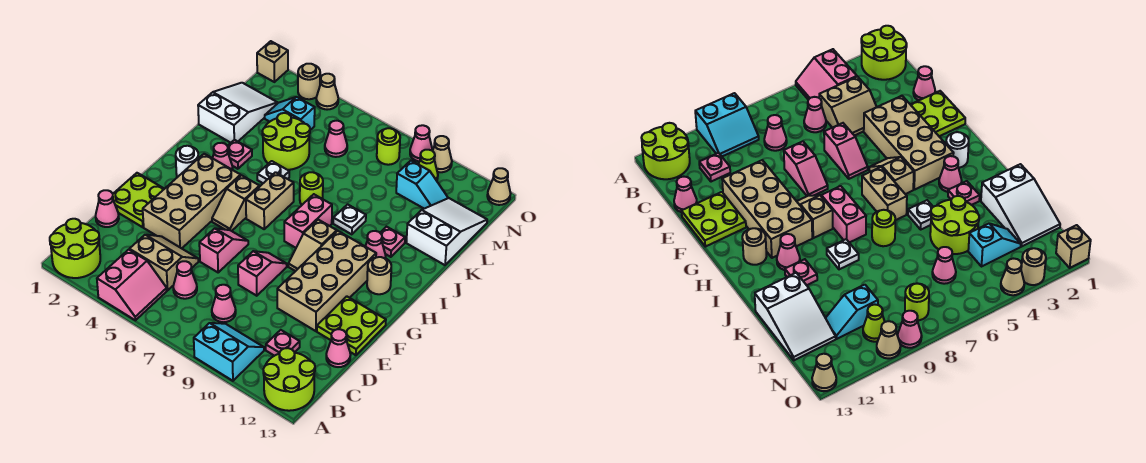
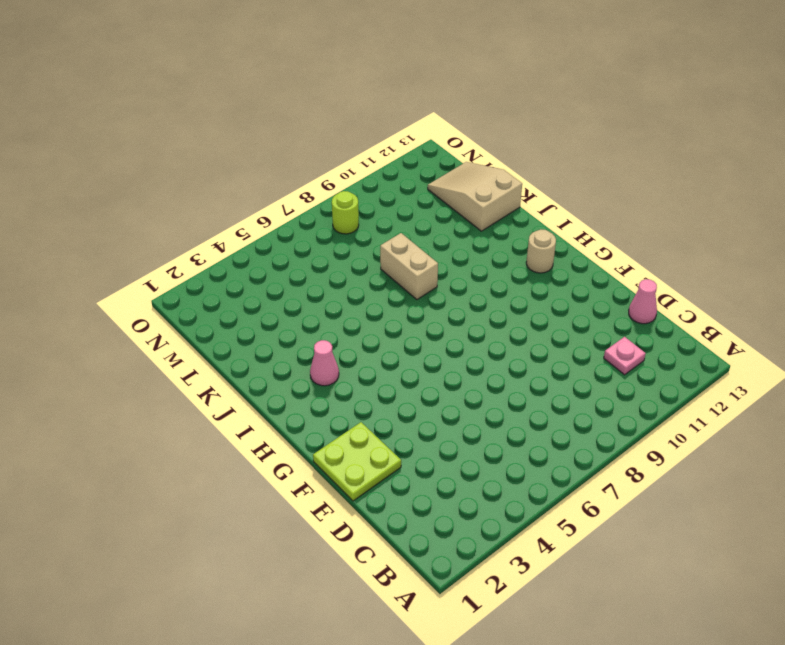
tan brick J8:K8 level 1 -> tan brick H6:I6 level 1
tan slope K12:M13 level 1 top K -> white slope K12:M13 level 1 top K
none -> lime round brick A1:B2 level 1
none -> pink slope A4:B5 level 1 top 4
none -> cyan slope A9:B10 level 1 top A
none -> lime round brick A12:B13 level 1

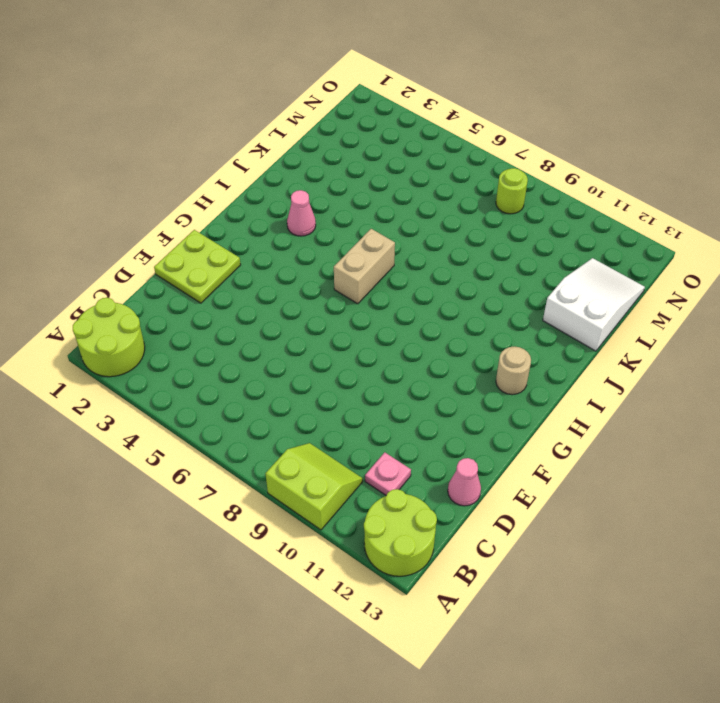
lime slope A9:B10 level 1 top A -> cyan slope A9:B10 level 1 top A
none -> pink slope A4:B5 level 1 top 4
none -> tan slope C4:D5 level 1 top C
none -> pink cone C6 level 1
none -> pink cone C8 level 1

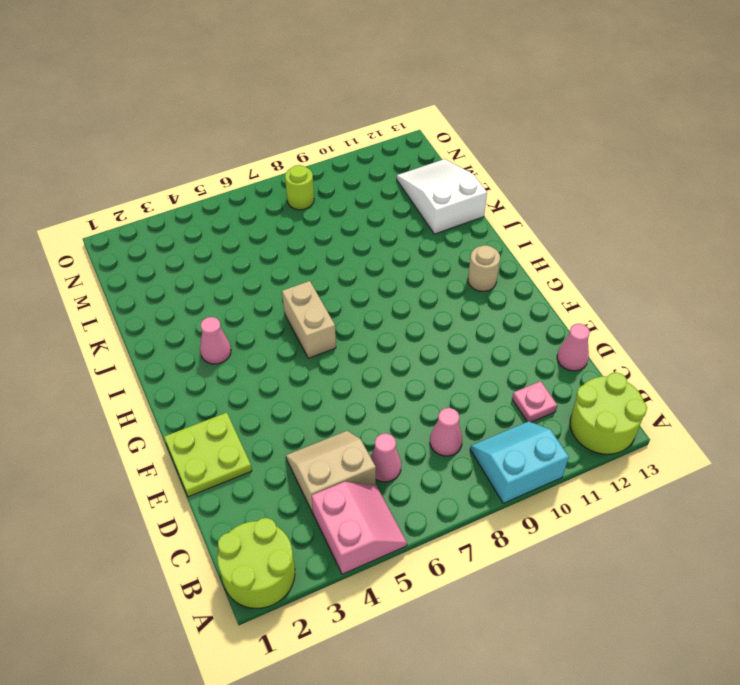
none -> pink cone D1 level 1
none -> tan brick E3:H4 level 1
none -> pink slope E6:F6 level 1 top E
none -> pink slope E8:F8 level 1 top E

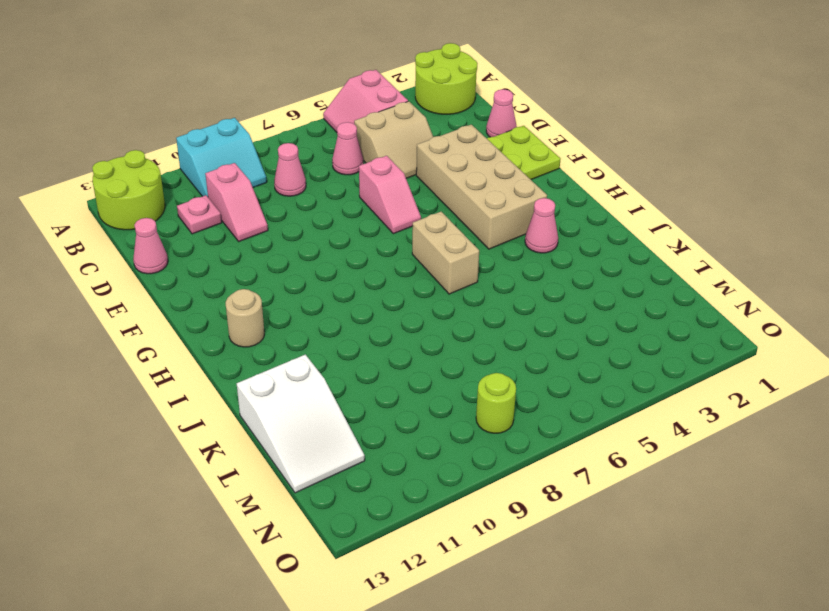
pink slope C10:D10 level 1 top C -> pink slope E8:F8 level 1 top E
none -> tan brick E10:H11 level 1
none -> lime plate E12:F13 level 1
none -> tan slope G5:H5 level 1 top H
none -> tan slope G9:H9 level 1 top H

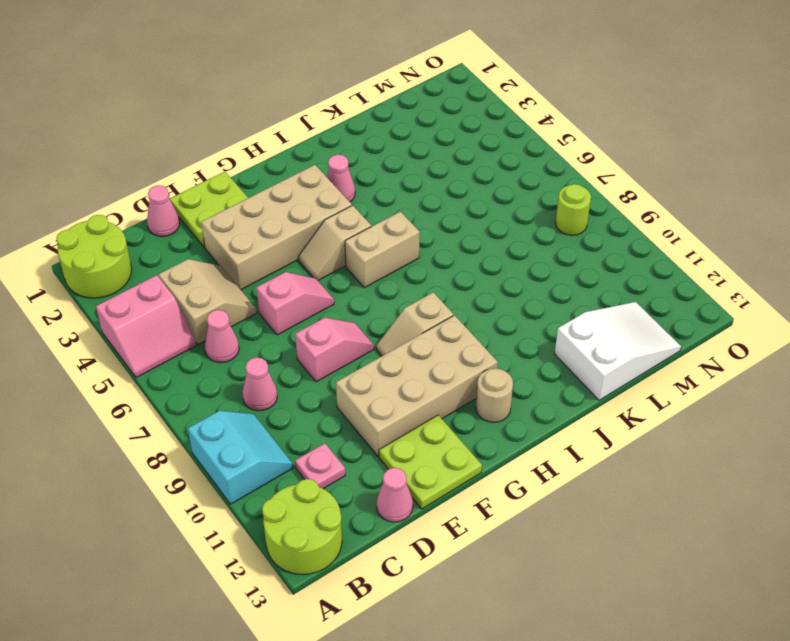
none -> white round brick H2 level 1
none -> pink brick H8:I8 level 1
none -> pink cone I11 level 1
none -> pink plate J3 level 1

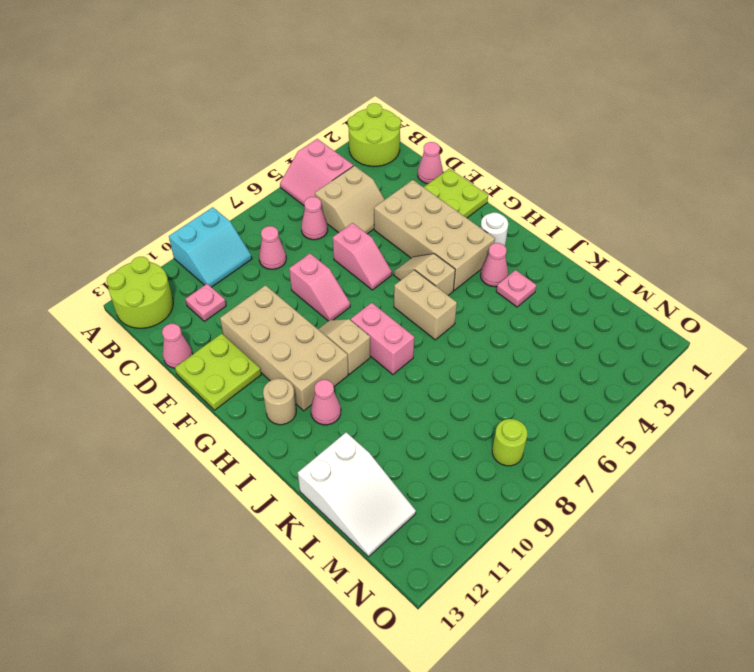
none -> white plate J5 level 1
none -> lime round brick J7 level 1
none -> white plate J9 level 1
none -> pink plate J11 level 1

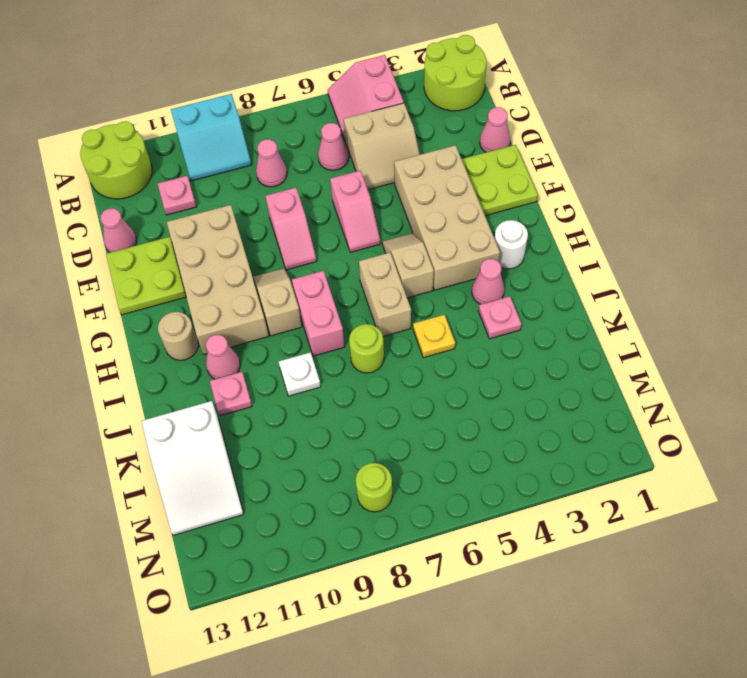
yellow plate J5 level 1 -> white plate J5 level 1
none -> white slope K1:M2 level 1 top K
none -> lime round brick K4:L5 level 1
none -> cyan slope M3:M4 level 1 top 4
none -> pink cone M6 level 1

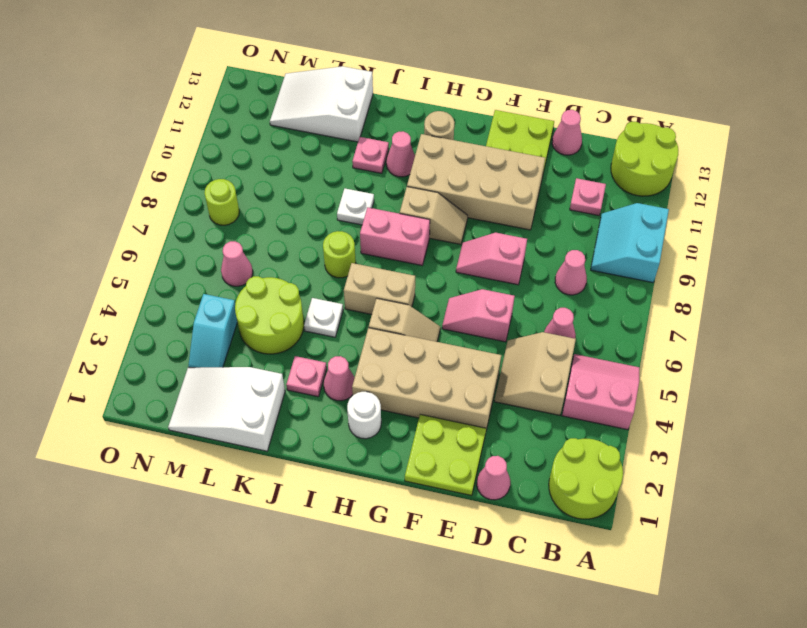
none -> cyan slope M10:M11 level 1 top 10
none -> lime cone N10 level 1
none -> tan brick O1 level 1
none -> tan round brick O3 level 1

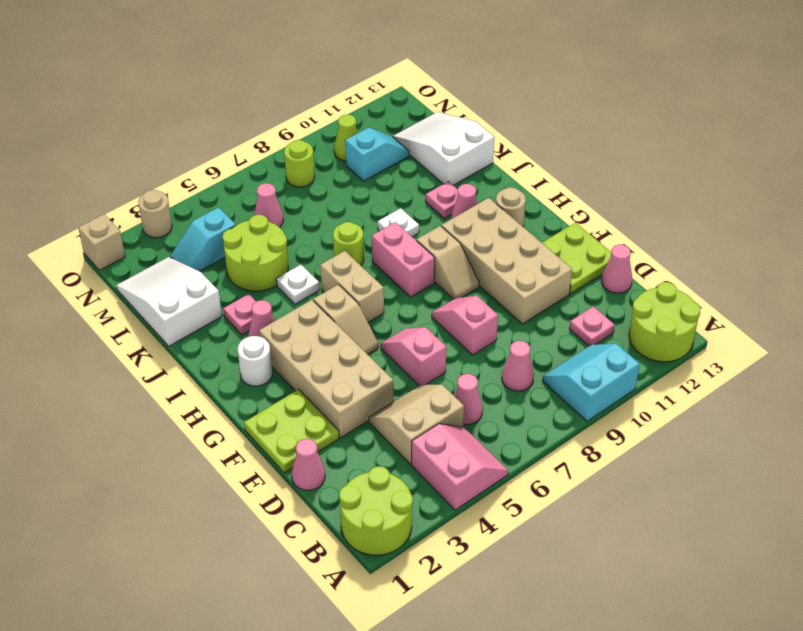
none -> tan cone O4 level 1
none -> pink cone O9 level 1
none -> tan cone O10 level 1
none -> tan cone O13 level 1

